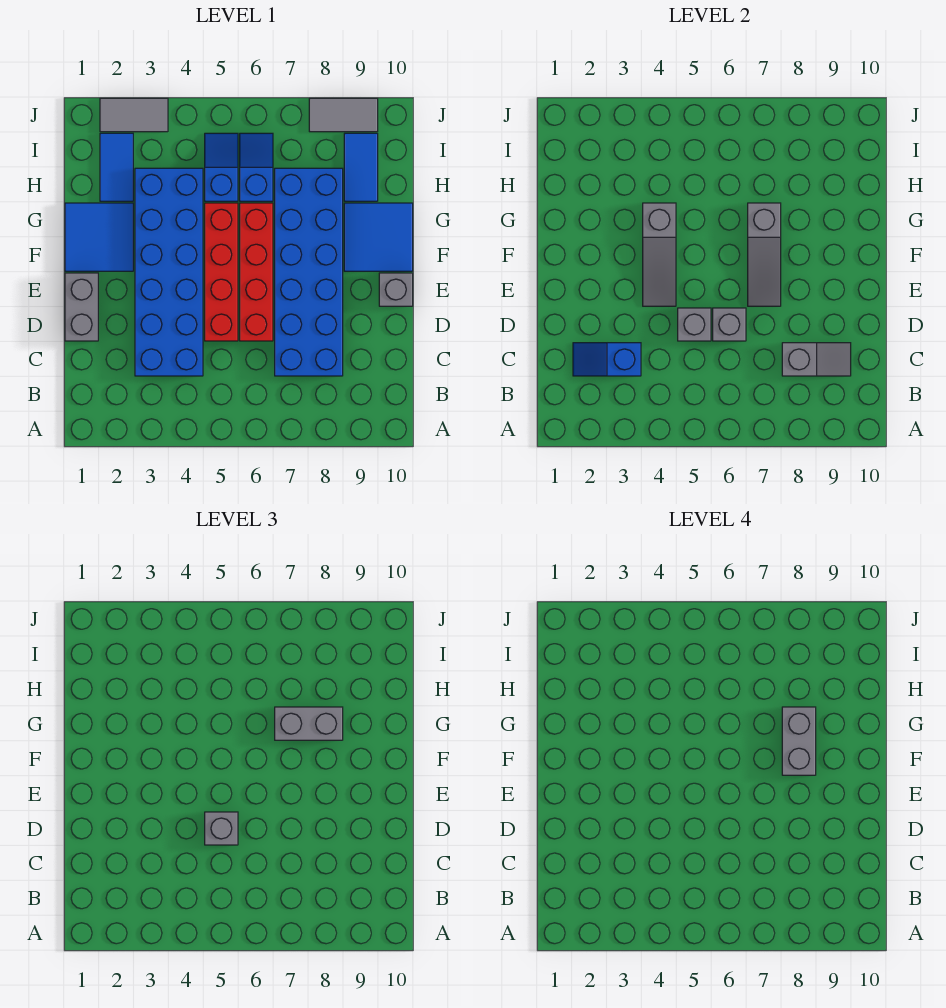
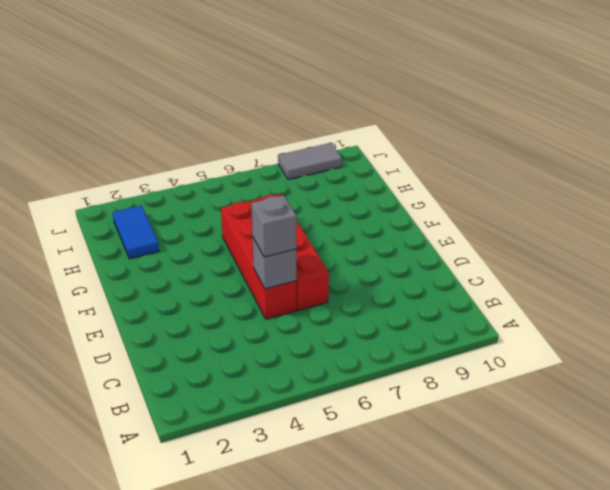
none -> blue brick C3:H4 level 1
none -> blue brick C7:H8 level 1
none -> grey brick D1:E1 level 1

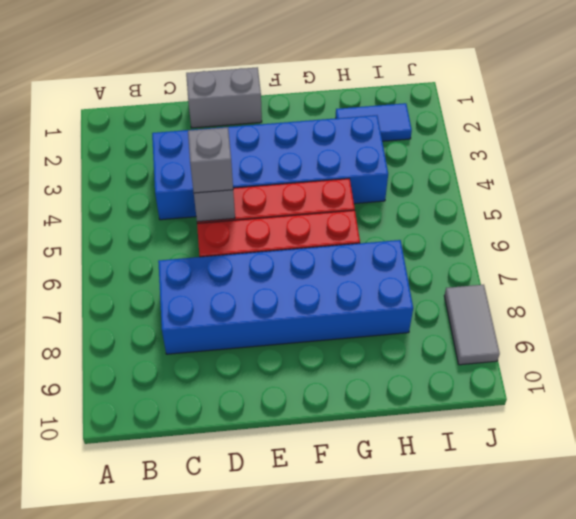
none -> grey brick E10 level 1
none -> blue tile F1:G2 level 1
none -> blue tile F9:G10 level 1

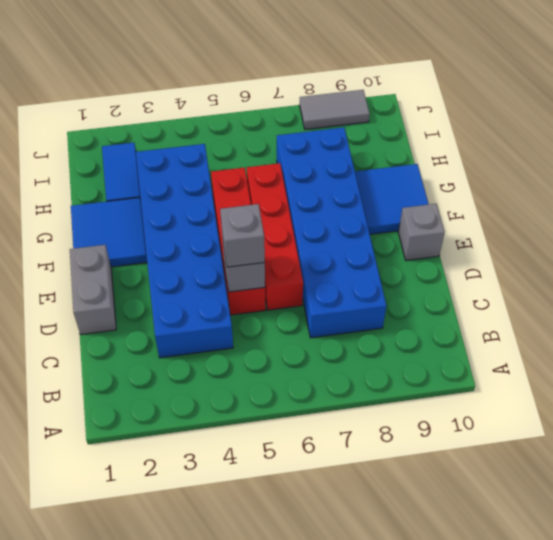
none -> blue slope H5:I5 level 1 top H
none -> blue slope H6:I6 level 1 top H
none -> blue tile H9:I9 level 1

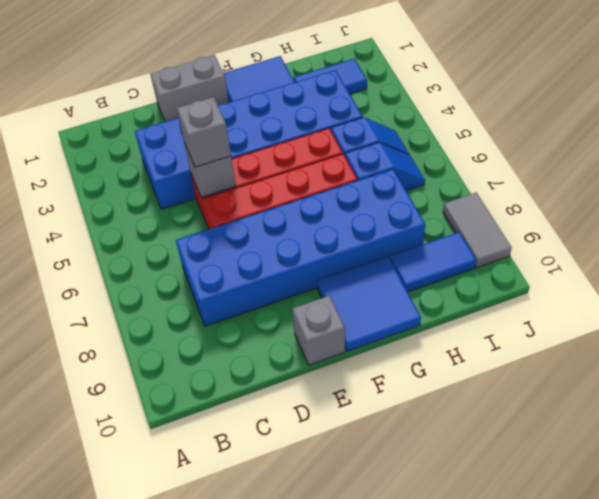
none -> grey tile J2:J3 level 1
none -> blue slope C2:C3 level 2 top 3
none -> grey slope C8:C9 level 2 top 8

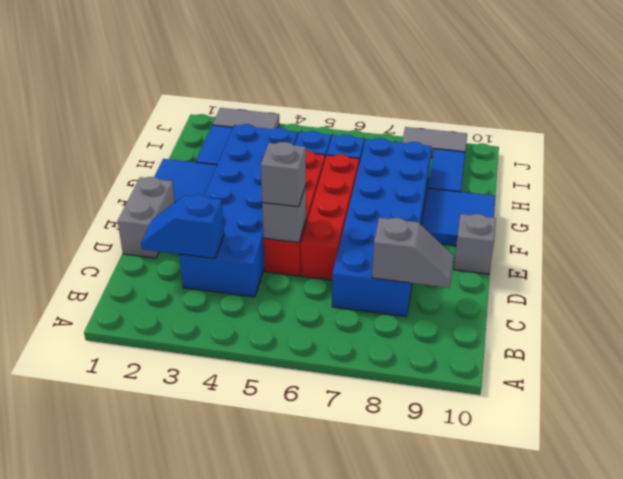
none -> grey brick D6 level 2
none -> grey slope E4:G4 level 2 top G
none -> grey slope E7:G7 level 2 top G

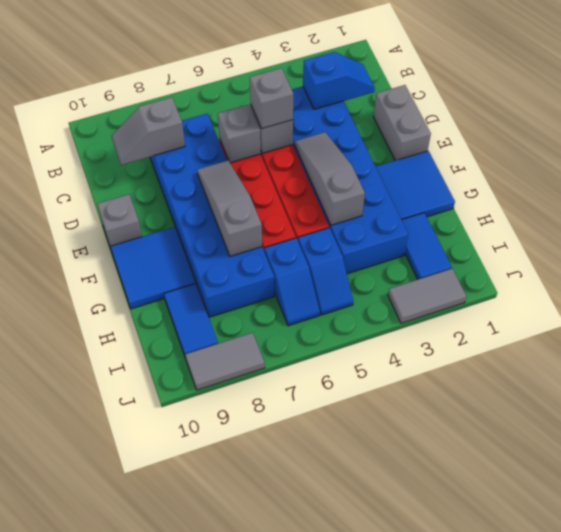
none -> grey brick G7:G8 level 3
none -> grey brick F8:G8 level 4

